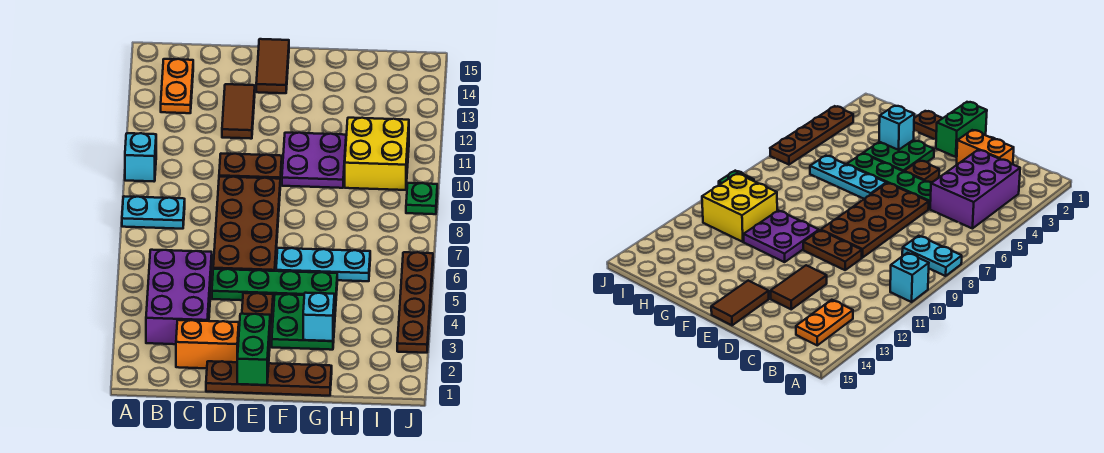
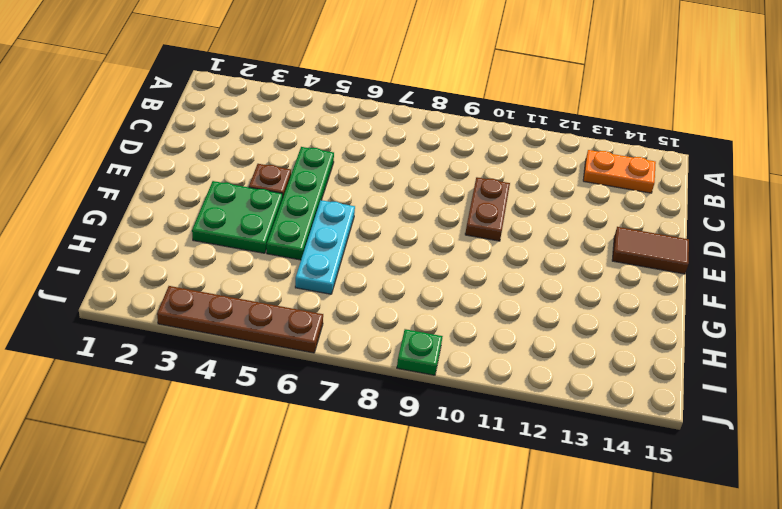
none -> cyan plate A8:B8 level 1
none -> cyan brick A10 level 1
none -> purple brick B3:C5 level 1

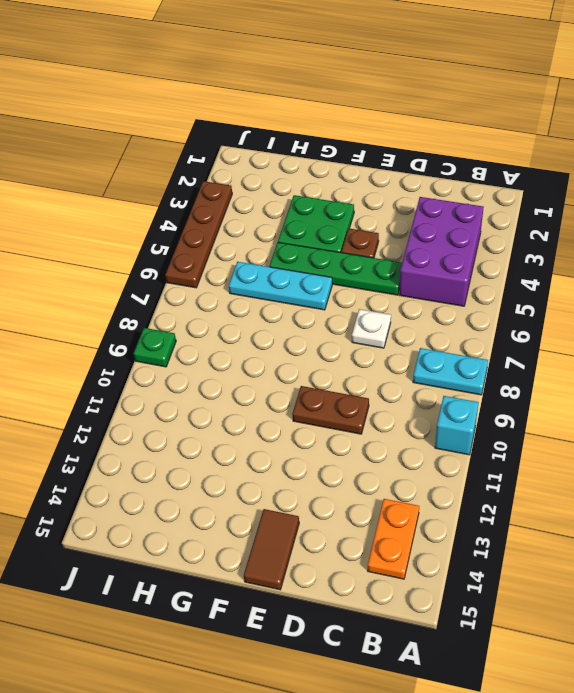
white plate D7 level 1 -> brown plate D6:E9 level 1
none -> orange brick C2:D2 level 1
none -> brown plate D1:G1 level 1
none -> brown tile D12:D13 level 1

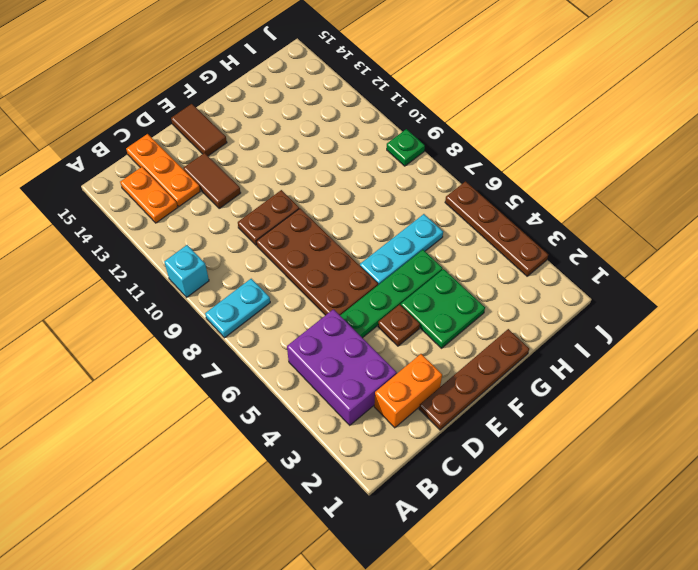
orange plate C13:C15 level 1 -> none
none -> purple plate F10:G11 level 1
none -> yellow brick H10:I11 level 1
none -> green brick E1:E2 level 2

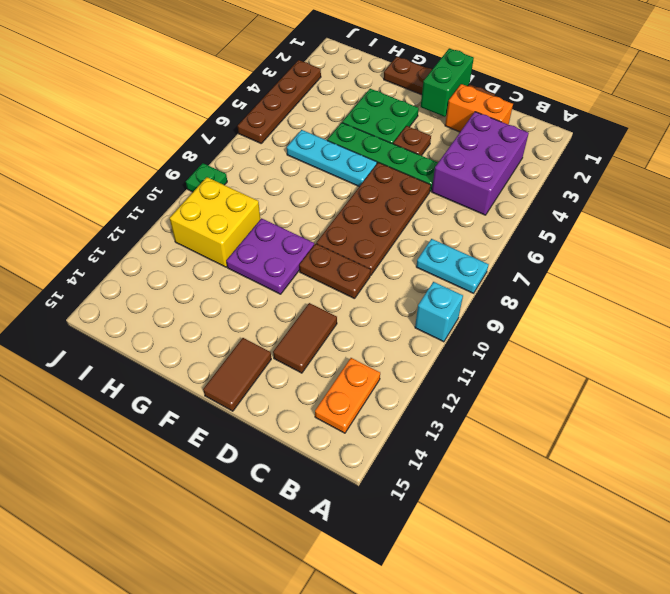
none -> cyan brick G3 level 2

